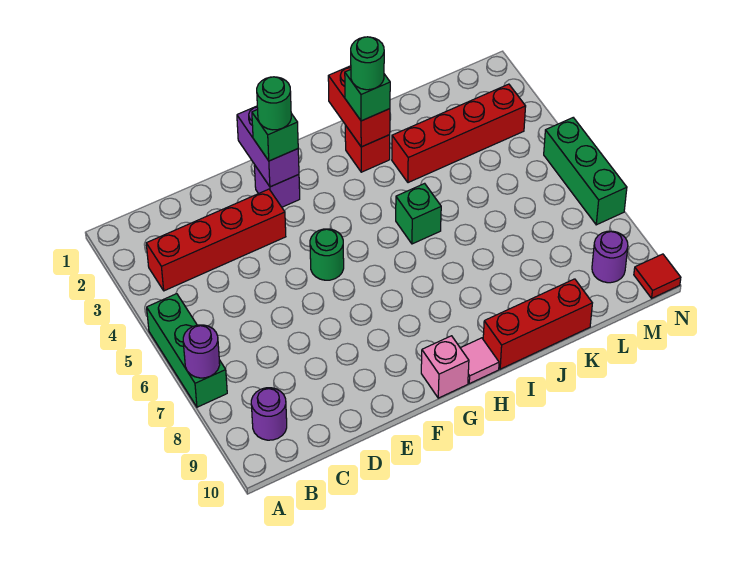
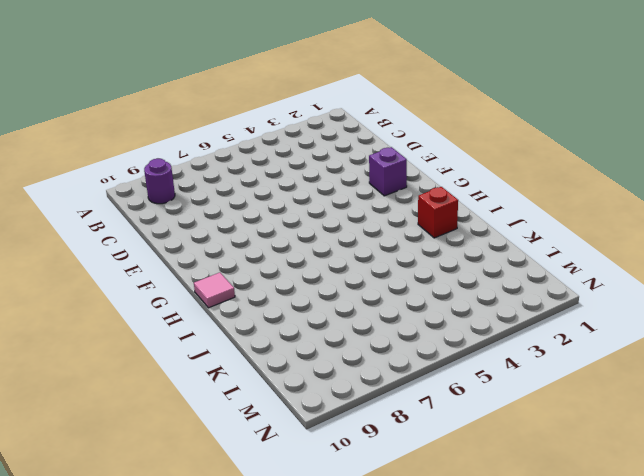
none -> green brick A5:A7 level 1
none -> red brick B3:E3 level 1
none -> green round brick F5 level 1

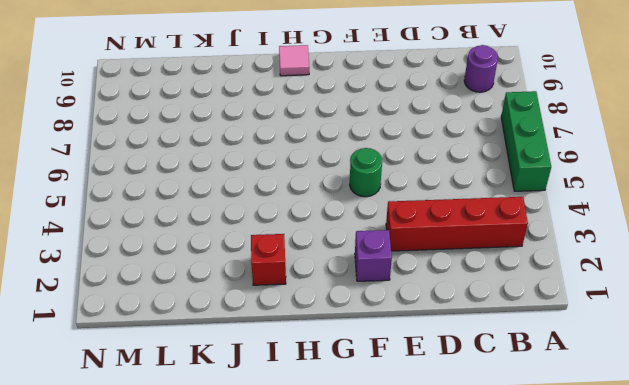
none -> pink brick G10 level 1
none -> green brick I5 level 1
none -> red brick I10:K10 level 1

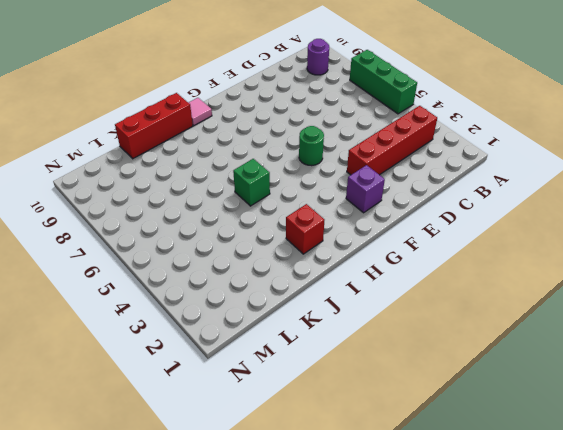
none -> pink brick G10 level 1
none -> red brick J3:M3 level 1
none -> purple round brick M9 level 1

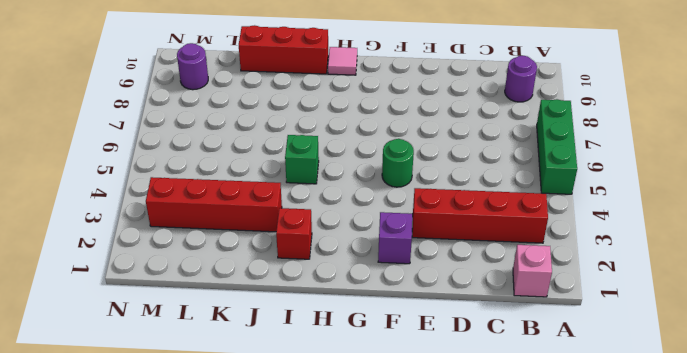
pink brick B1 level 1 -> pink brick G10 level 1
none -> green brick N5:N7 level 1
none -> red tile N10 level 1
none -> purple round brick A7 level 2

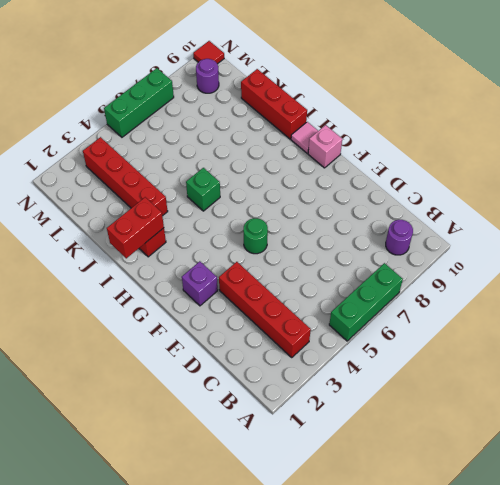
none -> purple round brick A7 level 2
none -> purple brick F1:F2 level 2
none -> green brick F2 level 3

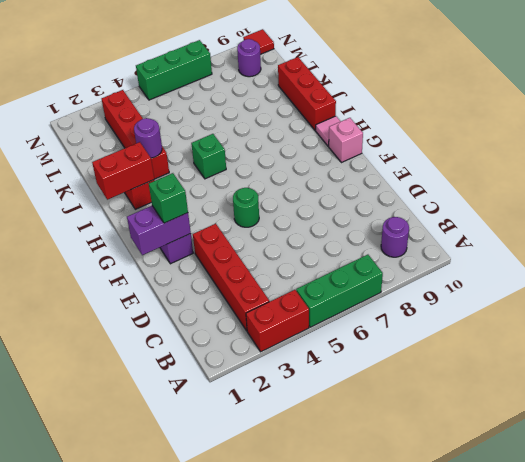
red brick A3:A4 level 1 -> none
purple round brick J3 level 2 -> purple round brick A7 level 2
none -> green brick I2 level 3
none -> green round brick F2 level 4
none -> green round brick I2 level 4

